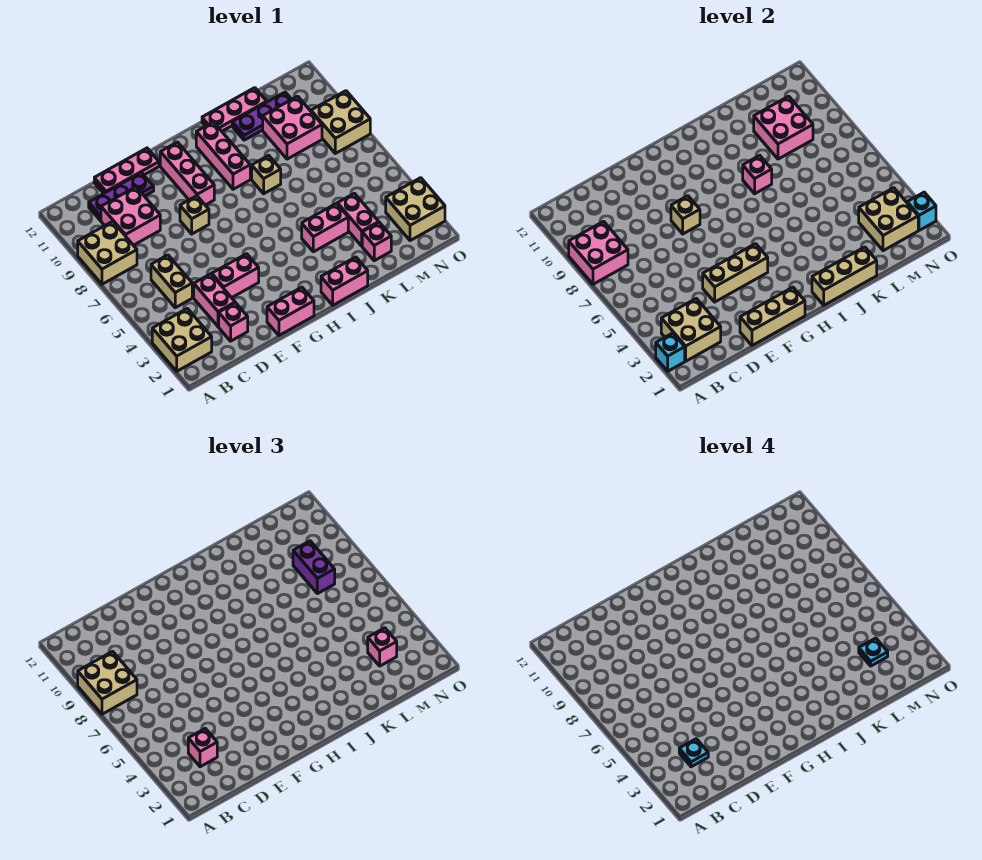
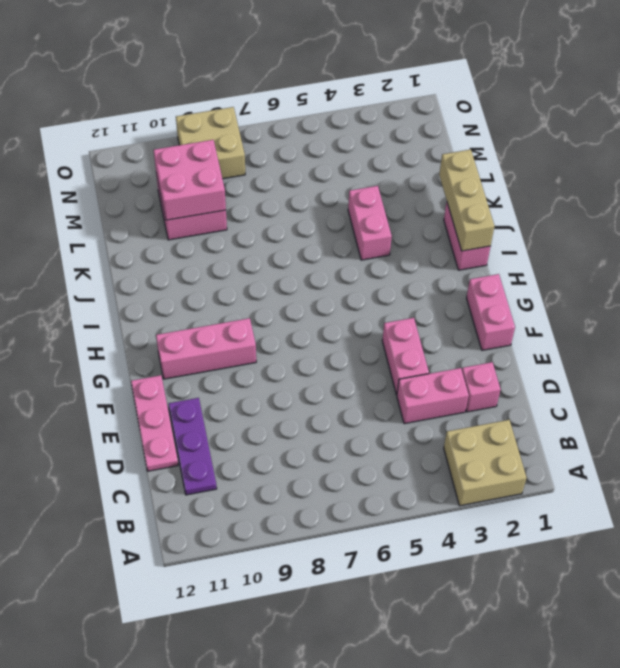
none -> tan brick A8:B9 level 1
none -> tan brick C5:C6 level 1
none -> pink brick C9:D10 level 1
none -> tan brick F8 level 1

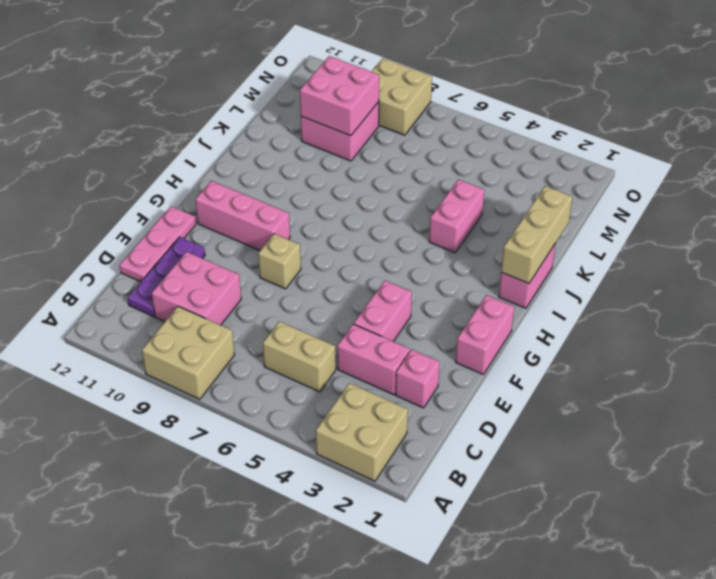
none -> pink brick I9:I11 level 1
none -> tan brick J8 level 1
none -> pink plate J12:L12 level 1
none -> purple plate K11:M11 level 1

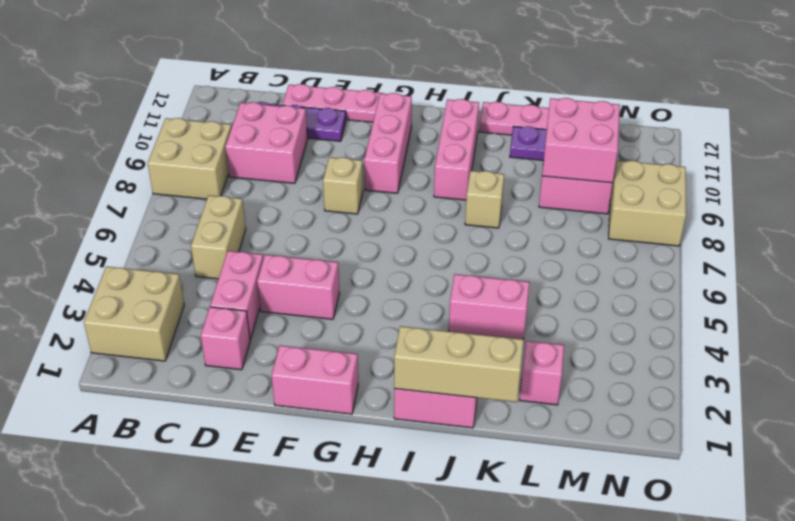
none -> pink brick L3:L4 level 1
none -> tan brick N2:O3 level 1
none -> cyan brick A2 level 2
none -> pink brick A8:B9 level 2

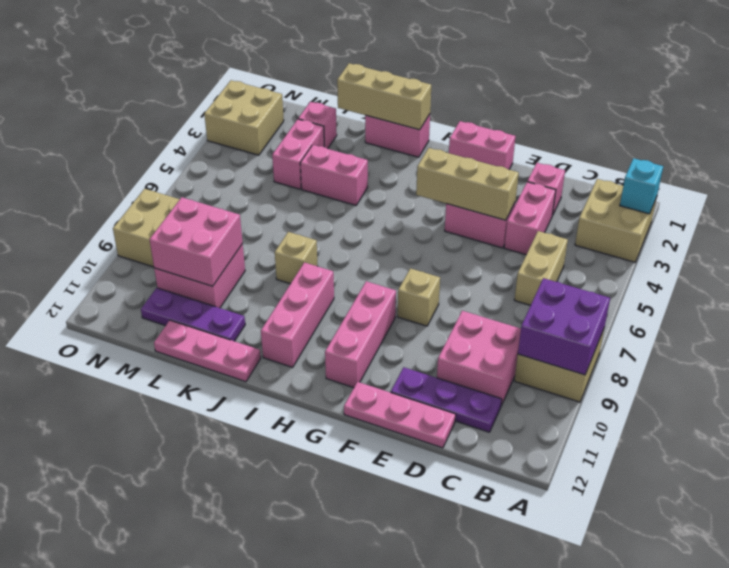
purple brick A8:B9 level 2 -> pink brick A8:B9 level 2
none -> tan brick B2:C3 level 2
none -> tan brick E1:G1 level 2
none -> tan brick F8 level 2
none -> pink brick J8 level 2

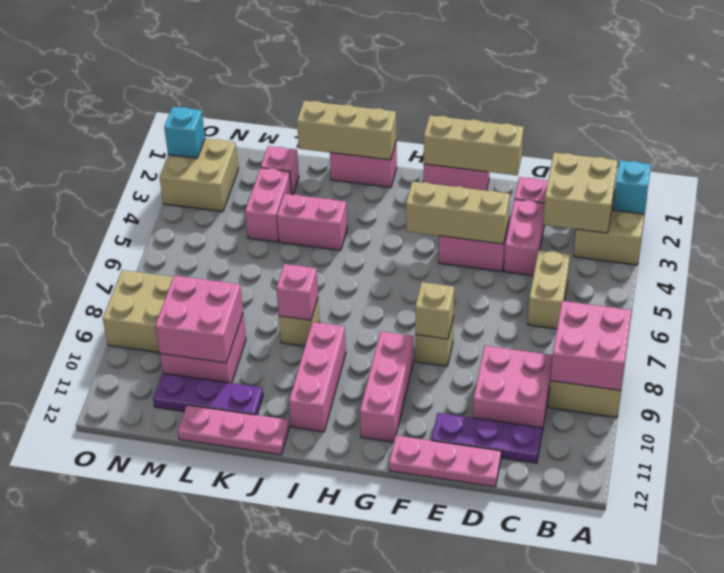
none -> tan brick M2:N3 level 2
none -> tan brick A8:B9 level 3
none -> pink brick C3 level 3
none -> pink brick M3 level 3

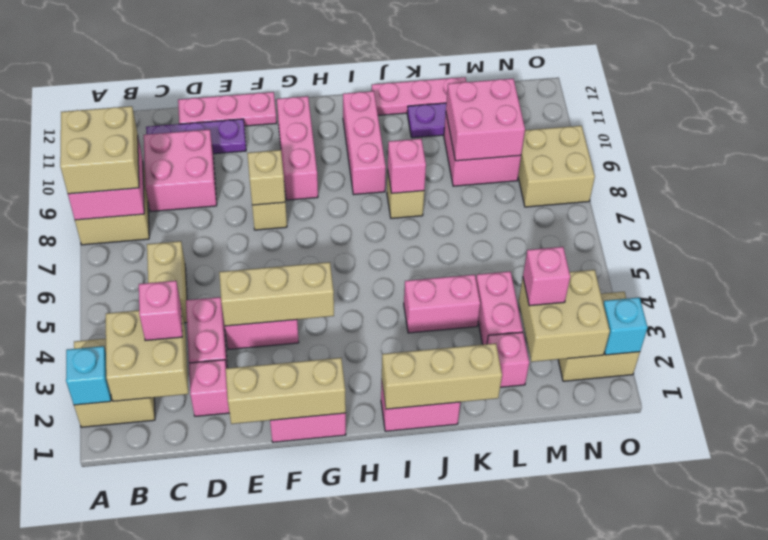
none -> purple brick M8:M9 level 3
none -> cyan plate C3 level 4
none -> cyan plate M3 level 4

